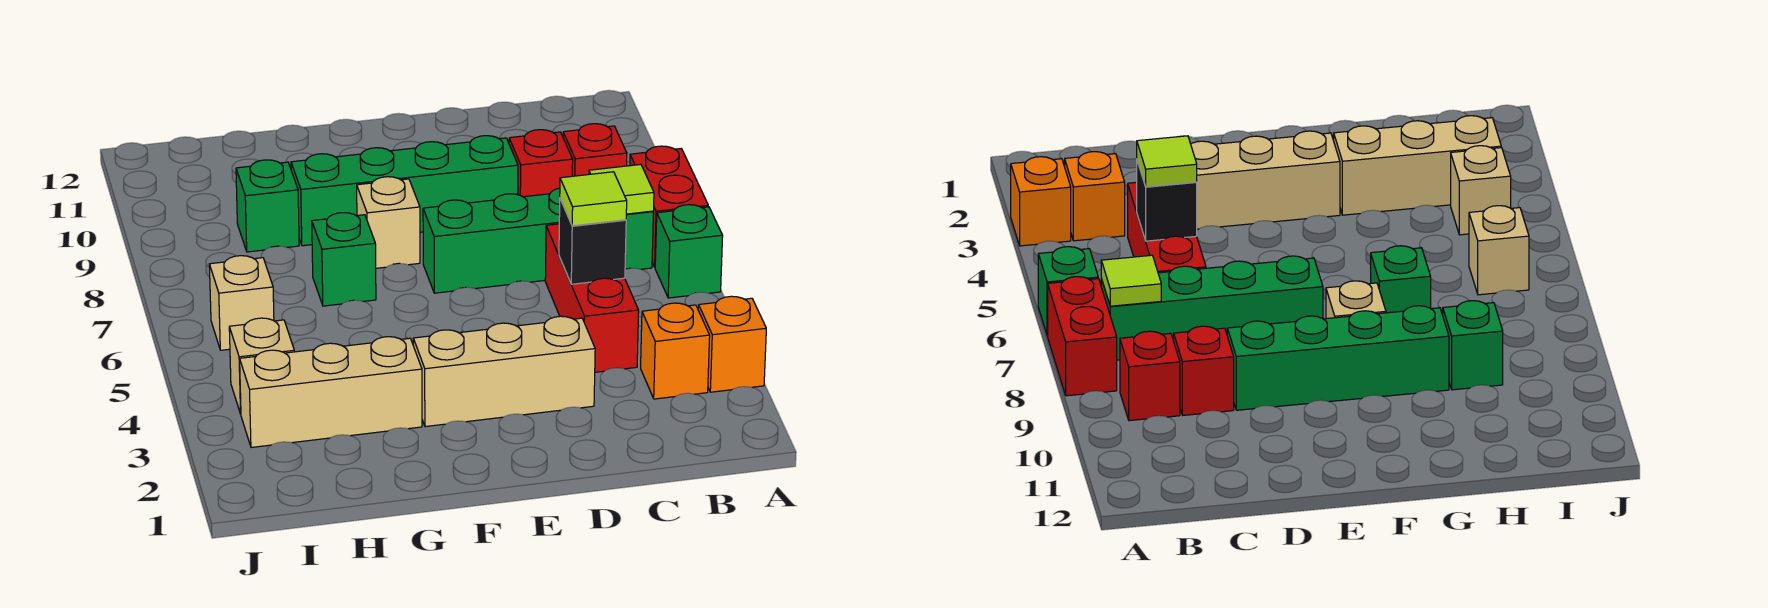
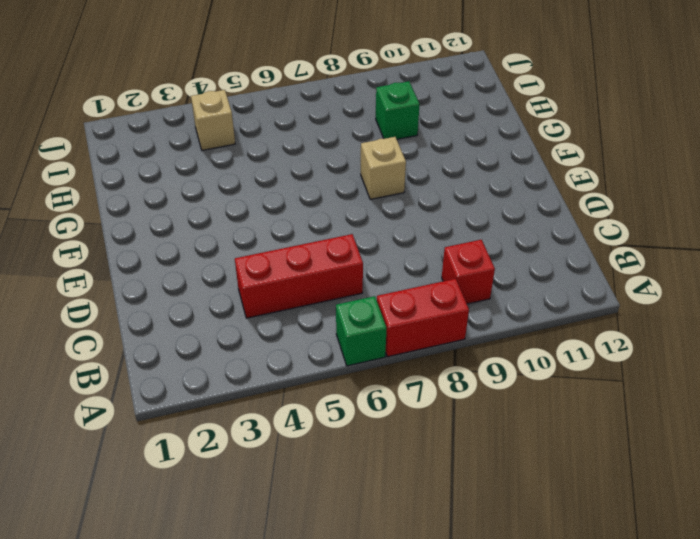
none -> orange brick A3 level 1
none -> orange brick B3 level 1
none -> green brick B7:E7 level 1

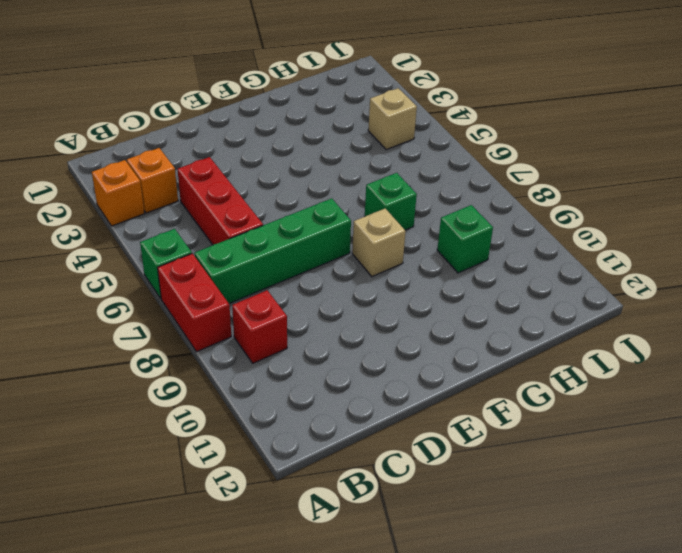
none -> red brick C9 level 1
none -> tan brick D3:F3 level 1
none -> green brick D9:G9 level 1

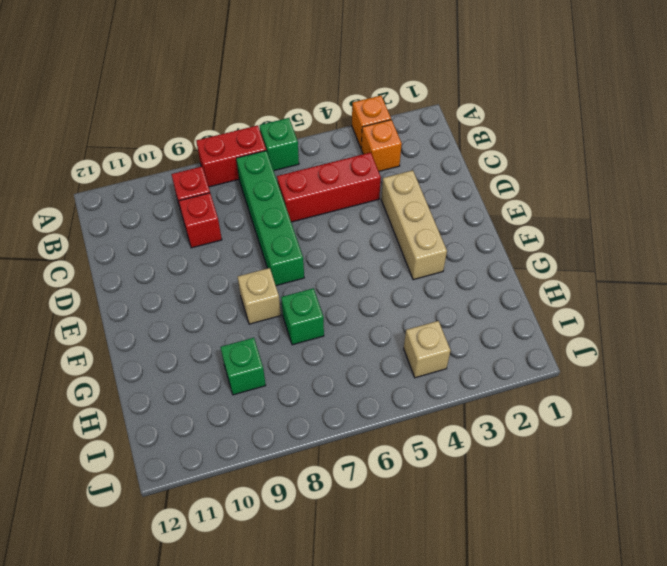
none -> green brick D9:G9 level 1
none -> tan brick G3:I3 level 1
none -> tan brick I6 level 1

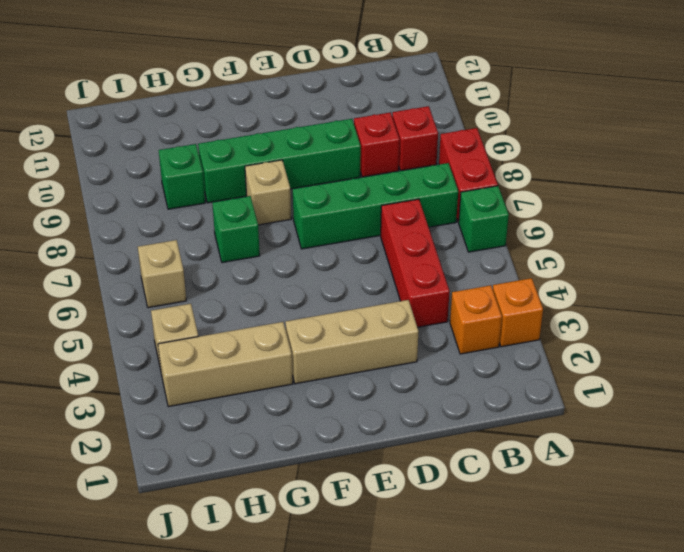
none -> lime tile B7 level 2
none -> black brick C5 level 2
none -> lime tile C5 level 3

